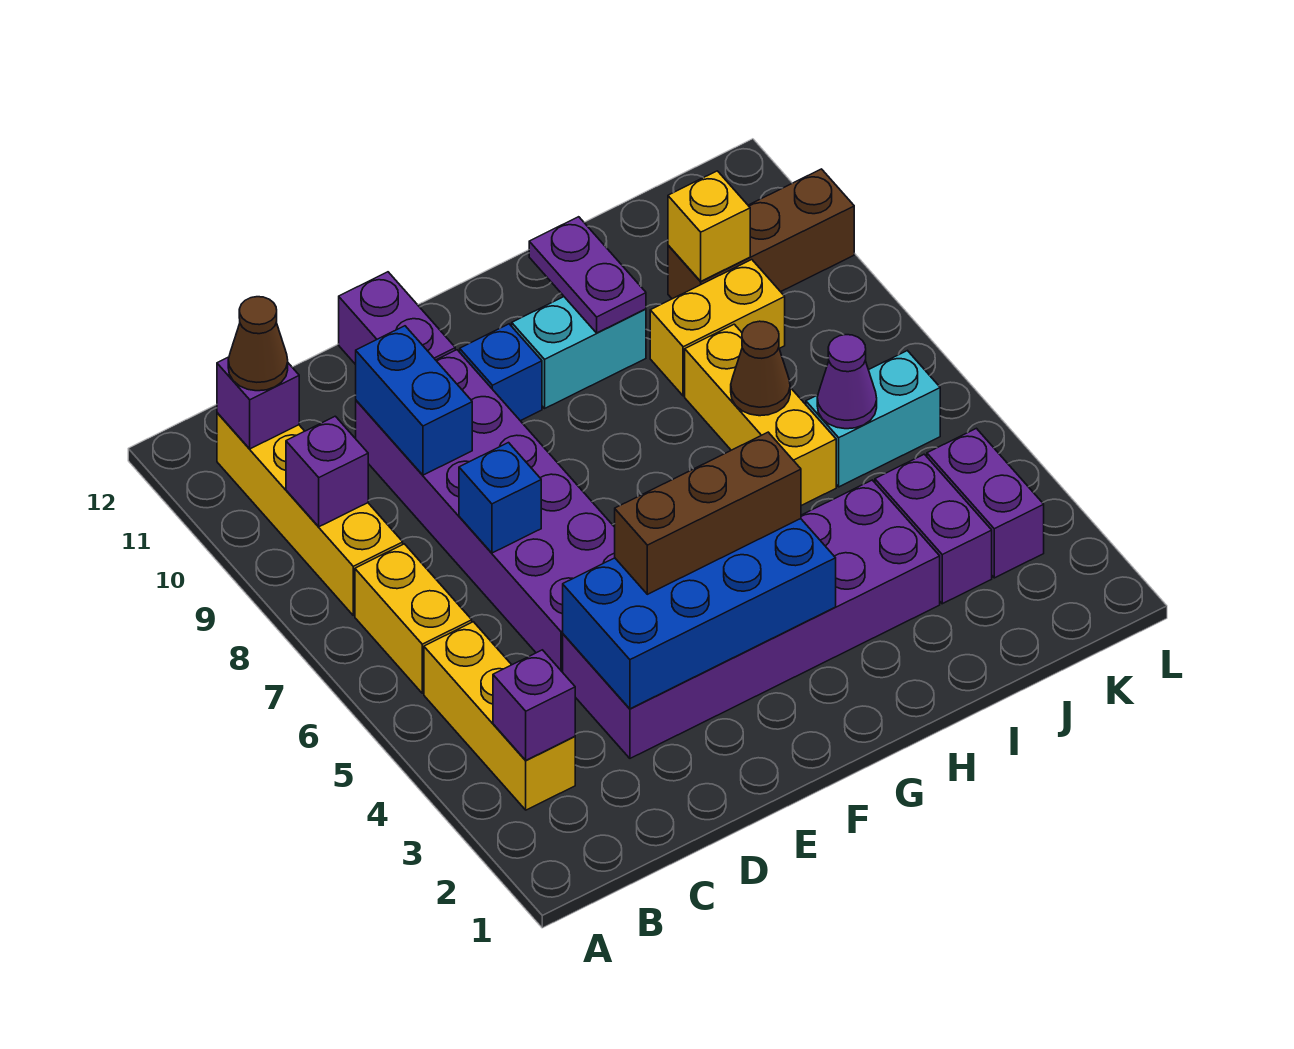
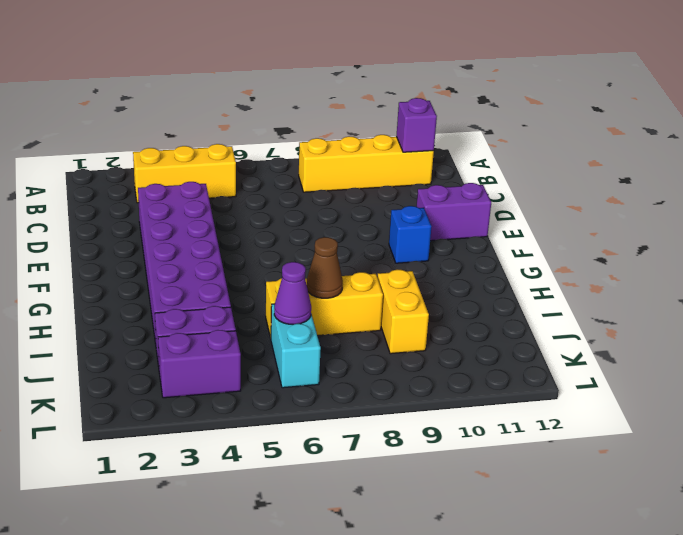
none -> yellow brick B6:B7 level 1
none -> purple brick D5:E10 level 1
none -> cyan brick G10:H10 level 1

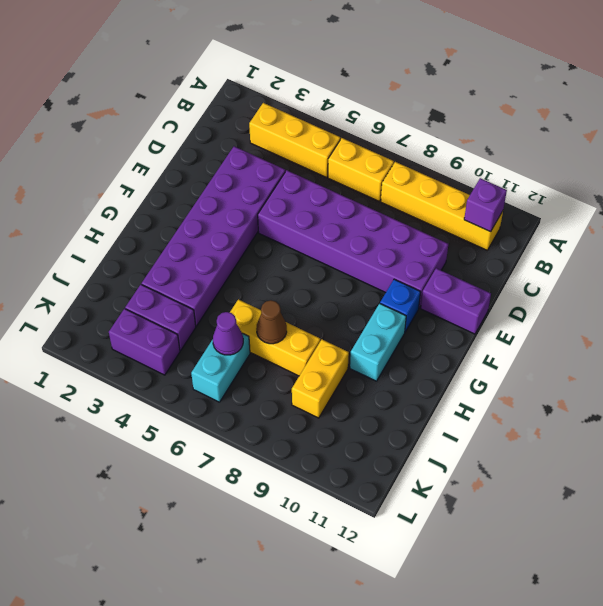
none -> brown brick J10:L10 level 1
none -> purple brick B3 level 2
none -> purple brick B9 level 2

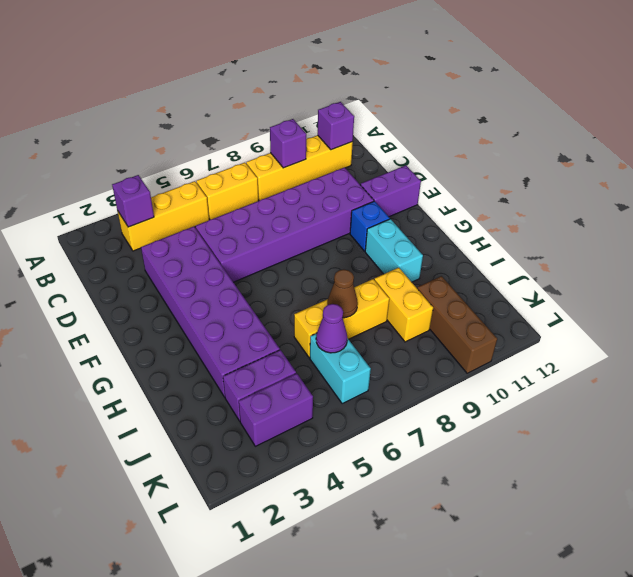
none -> blue brick D3:G4 level 2
none -> blue brick D7 level 2
none -> blue brick D9:D10 level 2

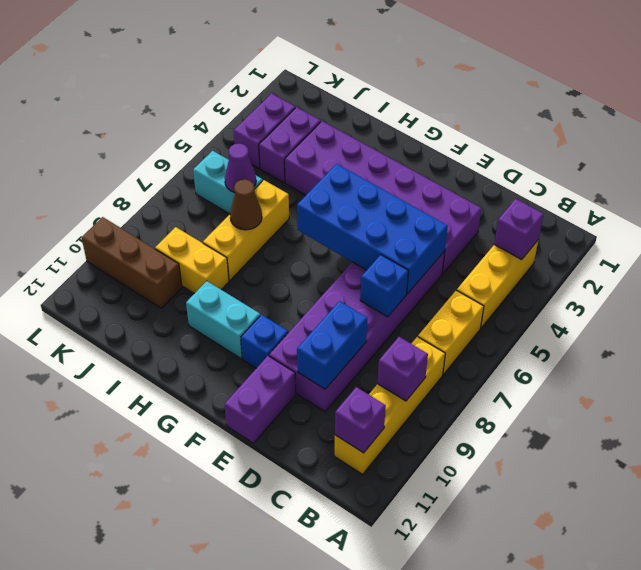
blue brick D5:G6 level 2 -> blue brick D3:G4 level 2
none -> purple plate H10:H11 level 2
none -> yellow brick J10 level 2
none -> brown cone B11 level 3

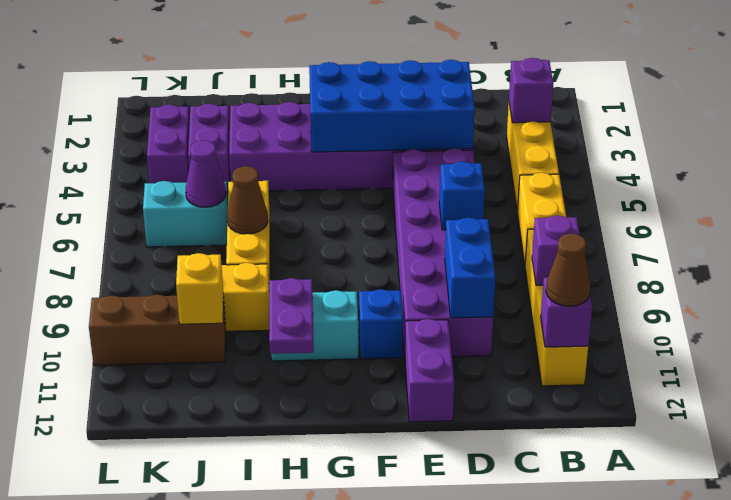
none -> brown brick E4:G4 level 3

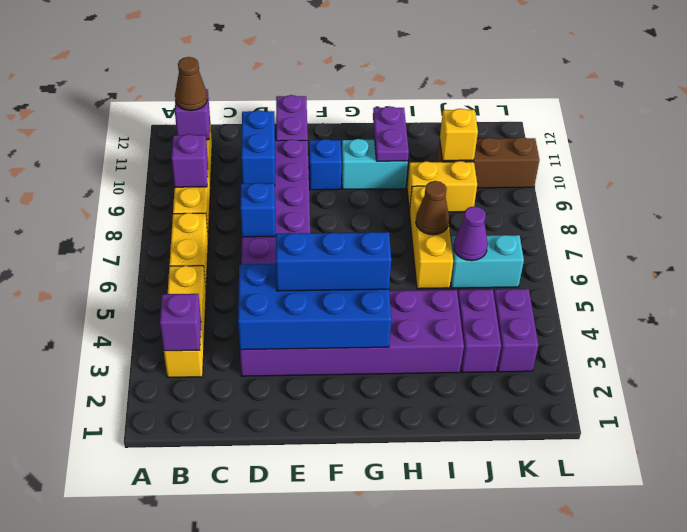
blue brick E4:G4 level 3 -> brown brick E4:G4 level 3

